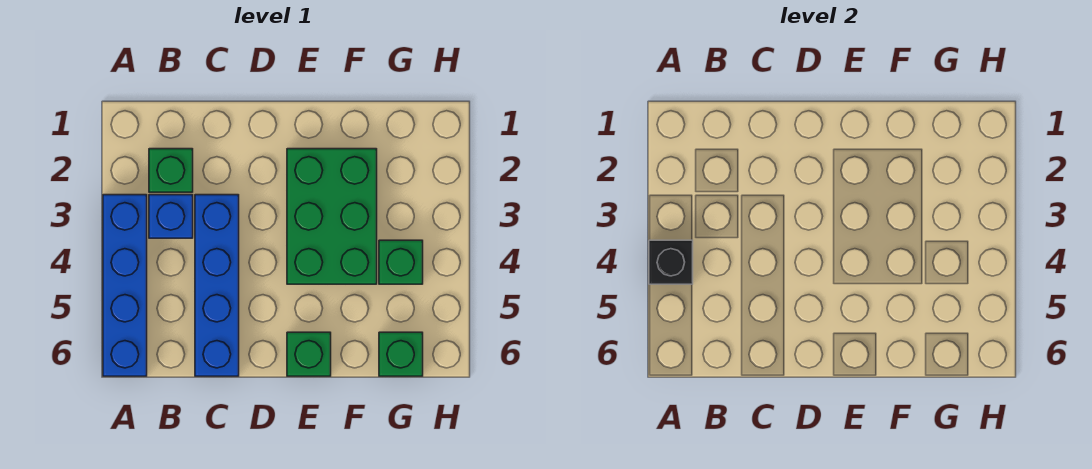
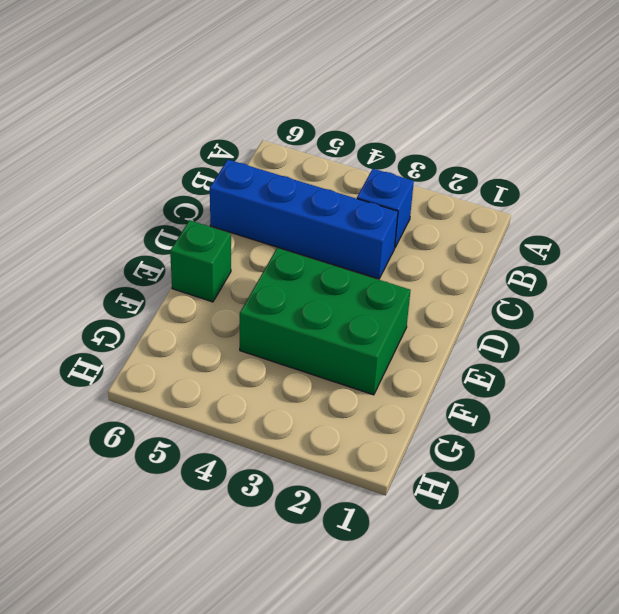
none -> blue brick A3:A6 level 1
none -> green brick B2 level 1

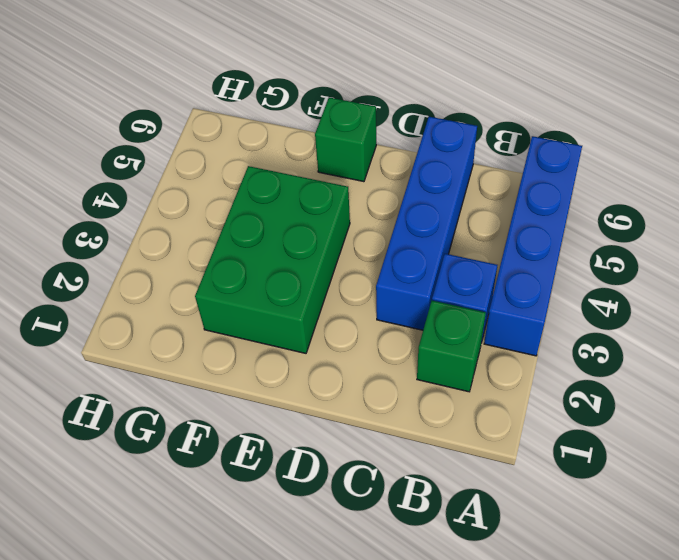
none -> green brick G4 level 1
none -> green brick G6 level 1

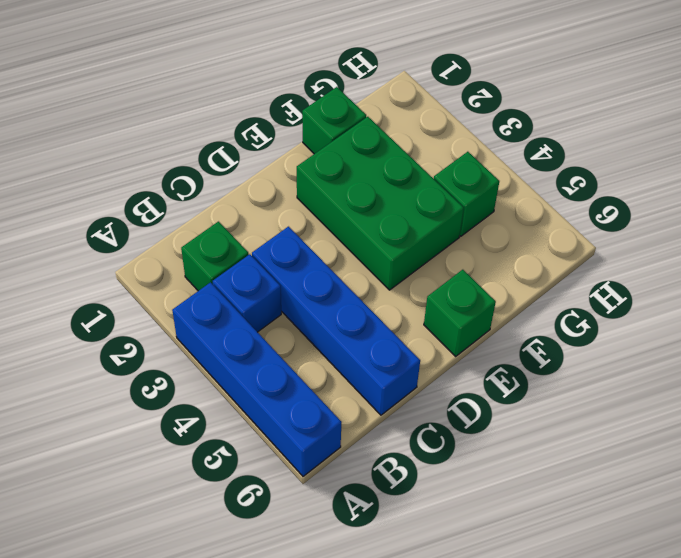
green brick F1 level 1 -> green brick G6 level 1
none -> black brick A4 level 2

